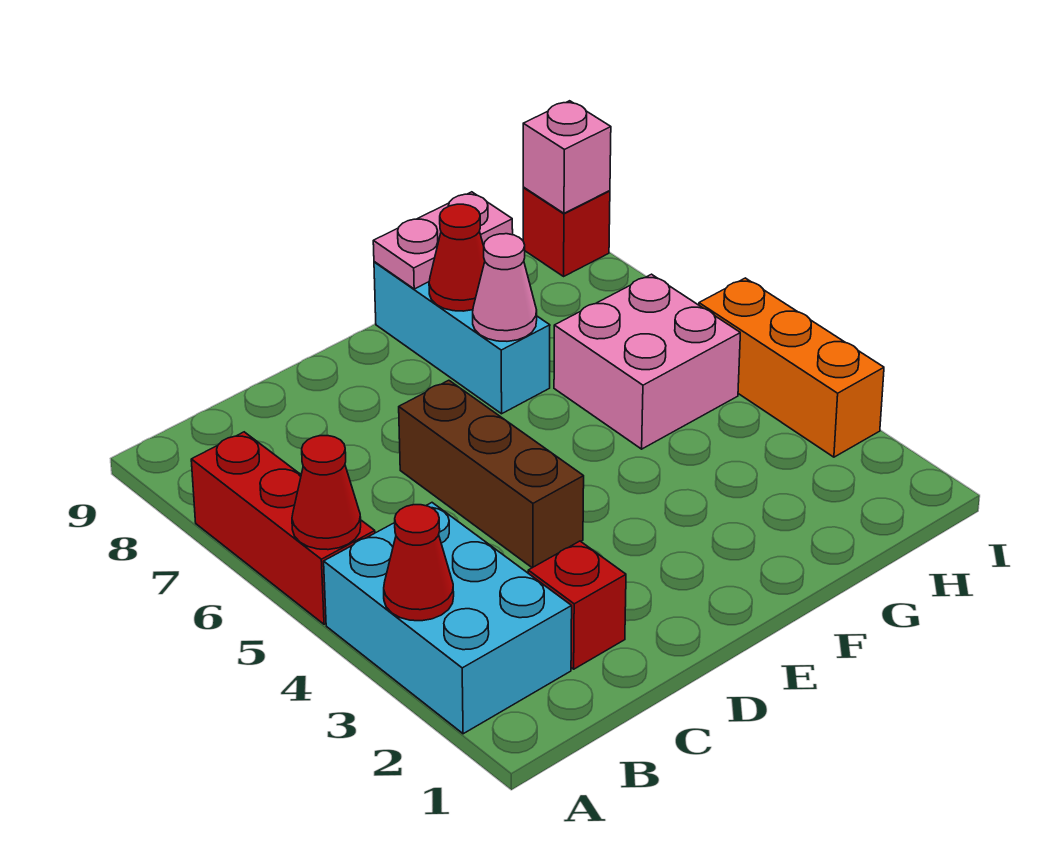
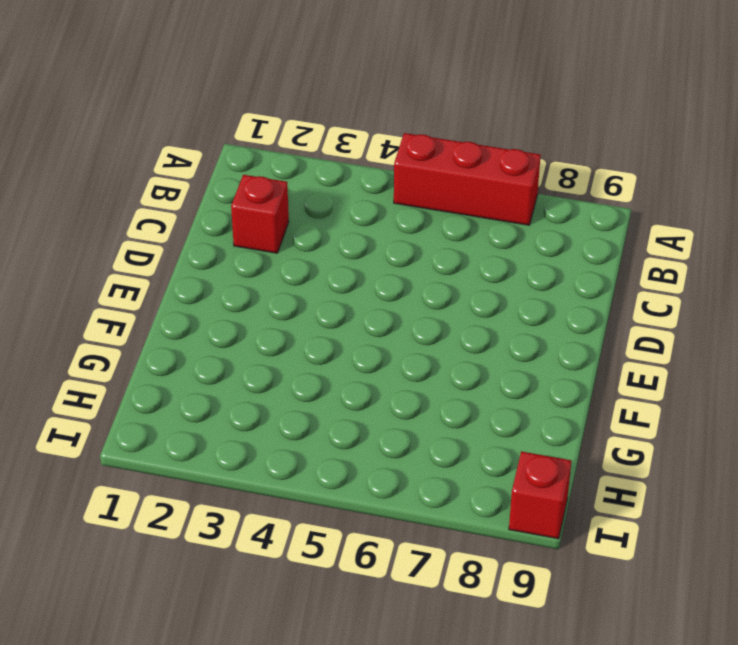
none -> cyan brick A2:B4 level 1
none -> brown brick D4:D6 level 1
none -> cyan brick F7:F9 level 1

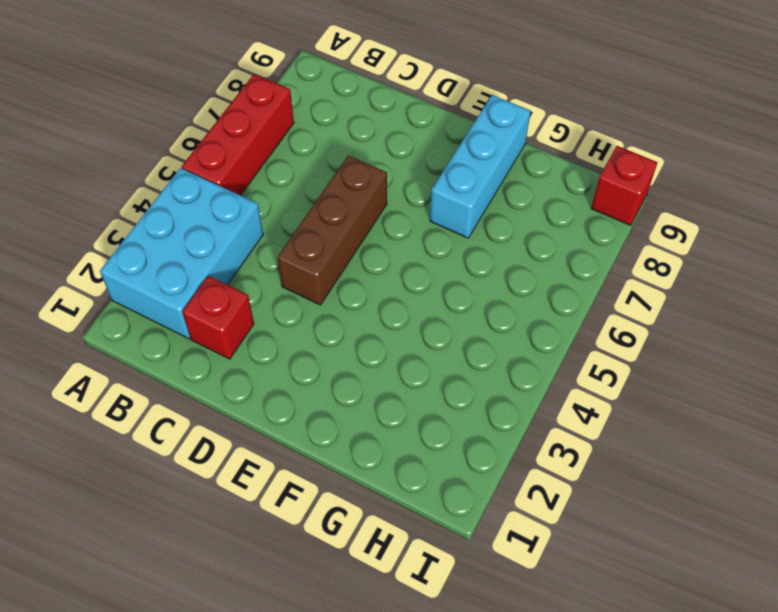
none -> pink brick G5:H6 level 1
none -> orange brick I3:I5 level 1
none -> red cone A3 level 2

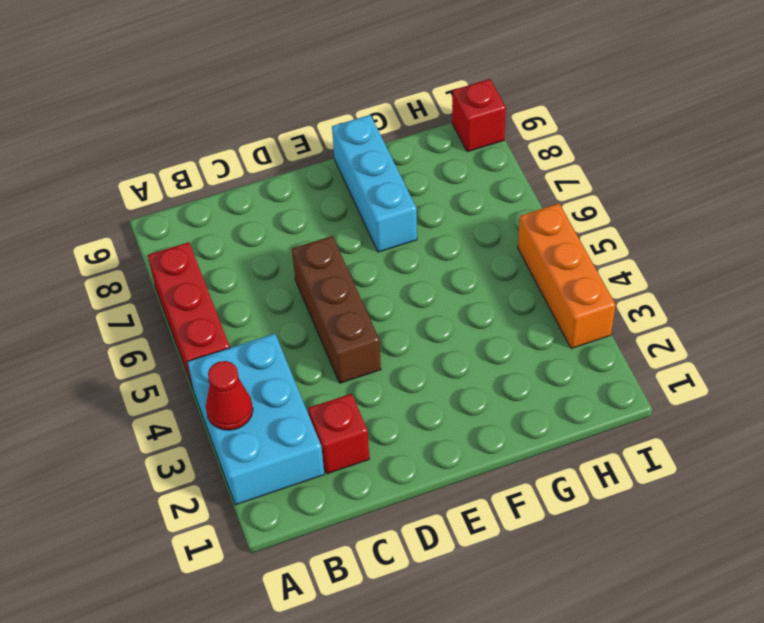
none -> pink brick G5:H6 level 1
none -> red cone A5 level 2
none -> pink cone F7 level 2

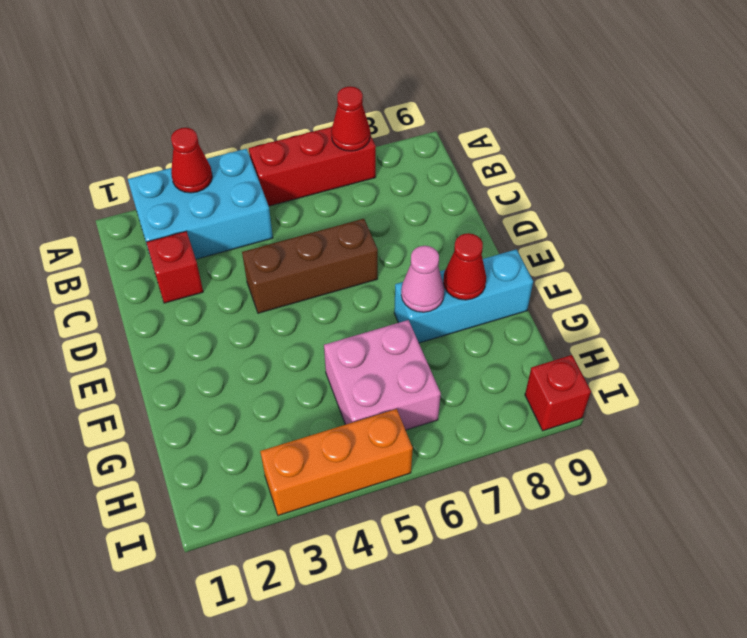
red cone A7 level 2 -> red cone A5 level 2
none -> pink plate F9:G9 level 2
none -> pink brick I9 level 2

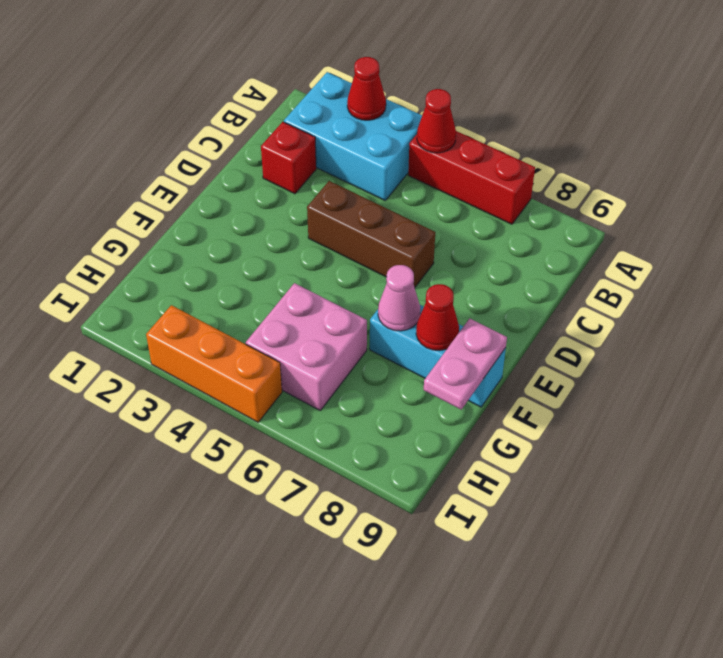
none -> red brick I9 level 1
none -> pink brick I9 level 2

